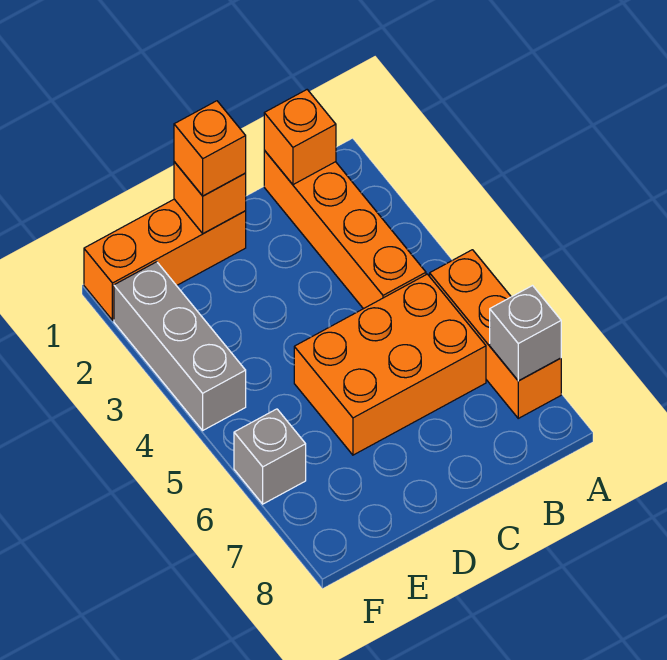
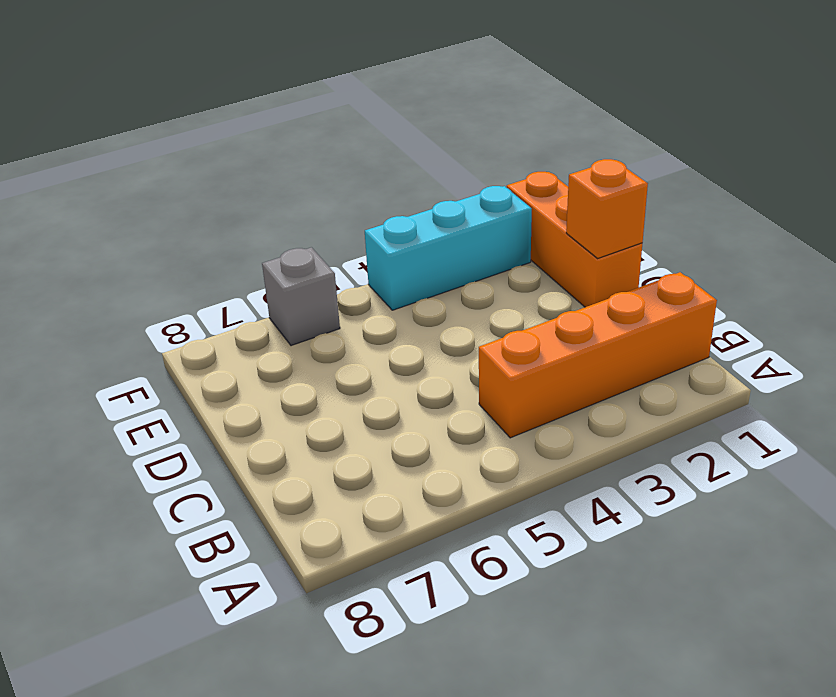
cyan brick F2:F4 level 1 -> grey brick F2:F4 level 1
none -> orange brick A5:A7 level 1
none -> orange brick B5:D6 level 1

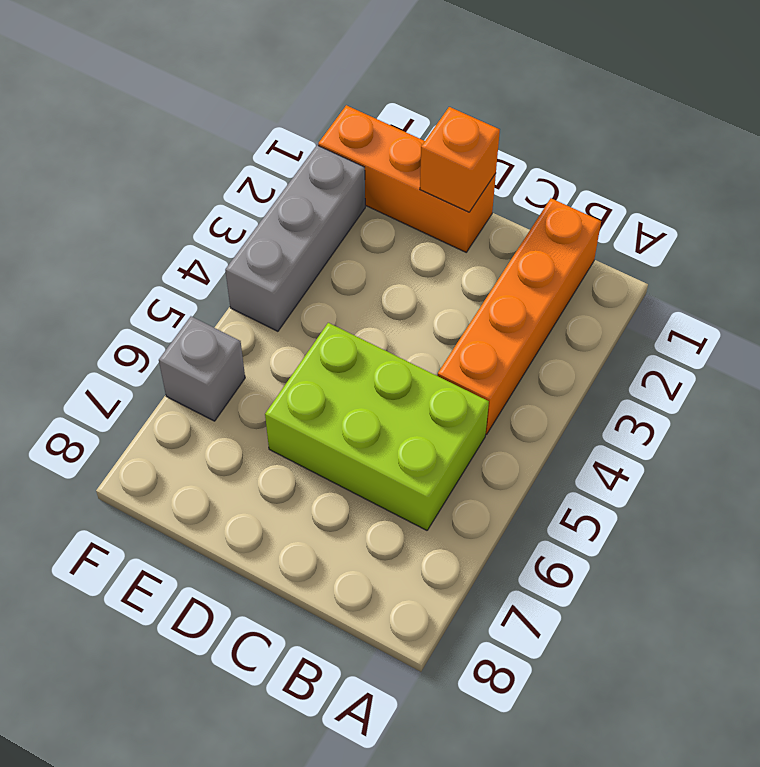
lime brick B5:D6 level 1 -> orange brick B5:D6 level 1
none -> orange brick A5:A7 level 1
none -> grey brick A7 level 2

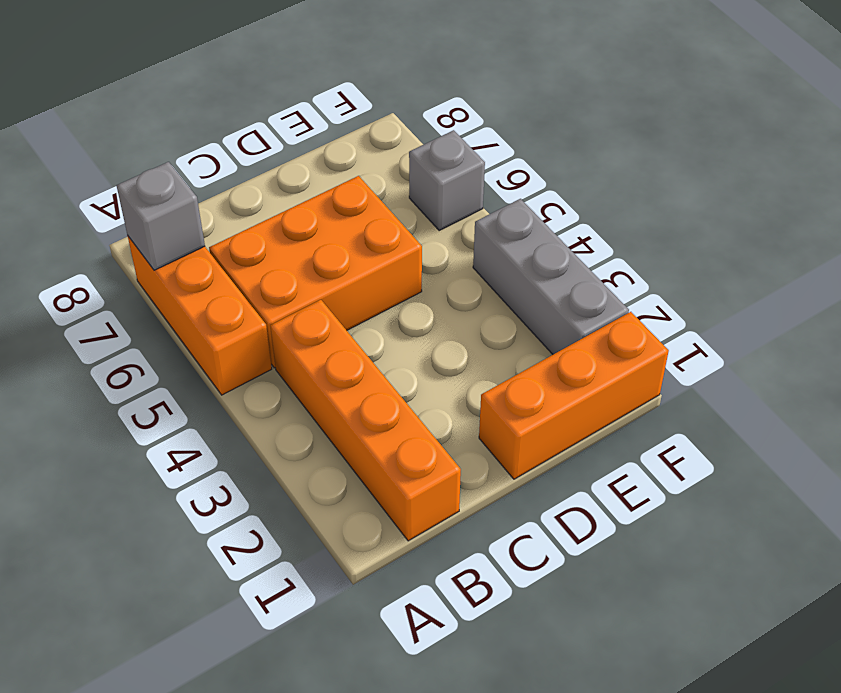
none -> orange brick B1 level 2
none -> orange brick D1 level 2

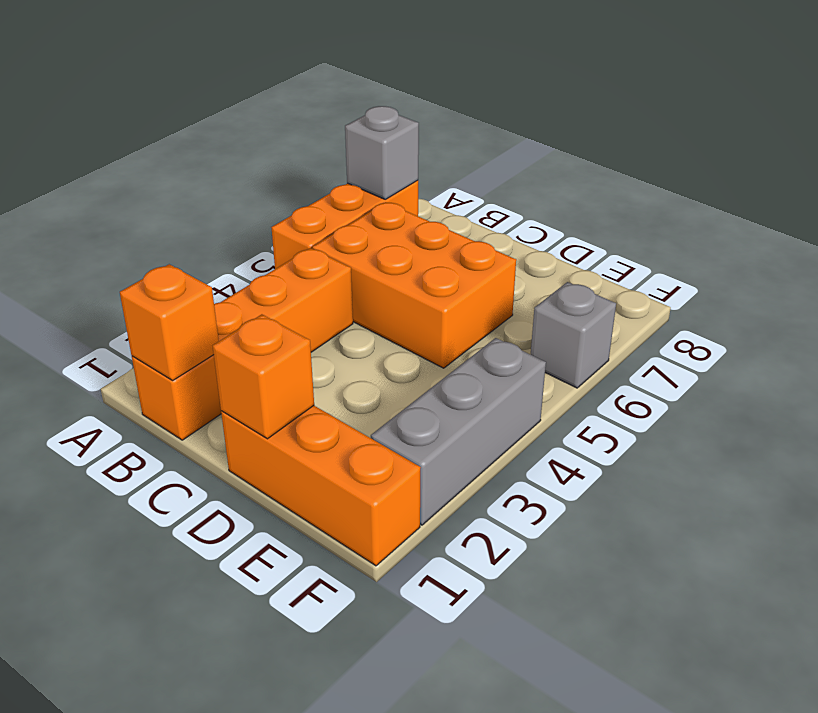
none -> orange brick D1 level 3

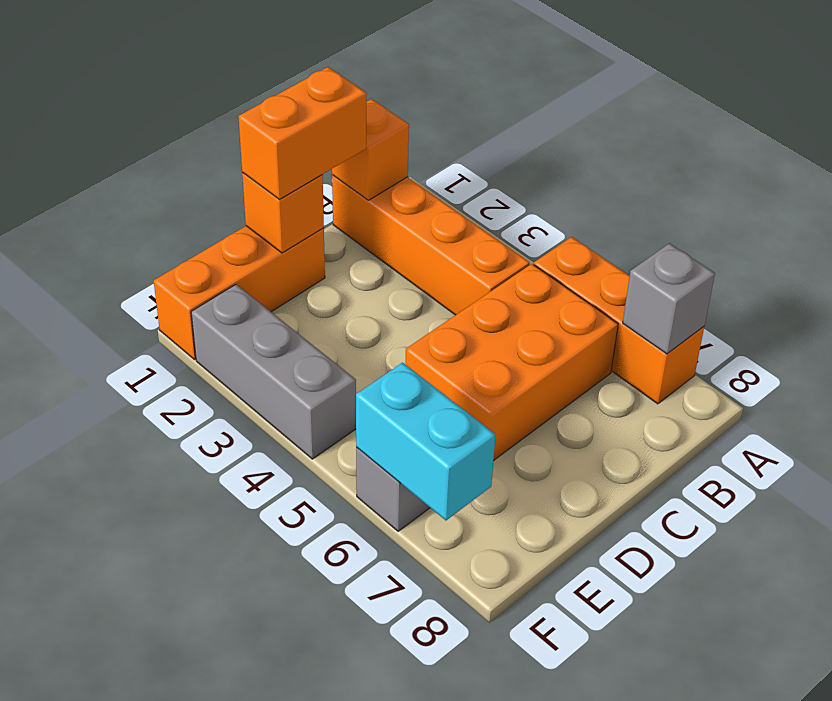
orange brick C1:D1 level 3 -> orange brick D1 level 3
cyan brick F6:F7 level 2 -> none

